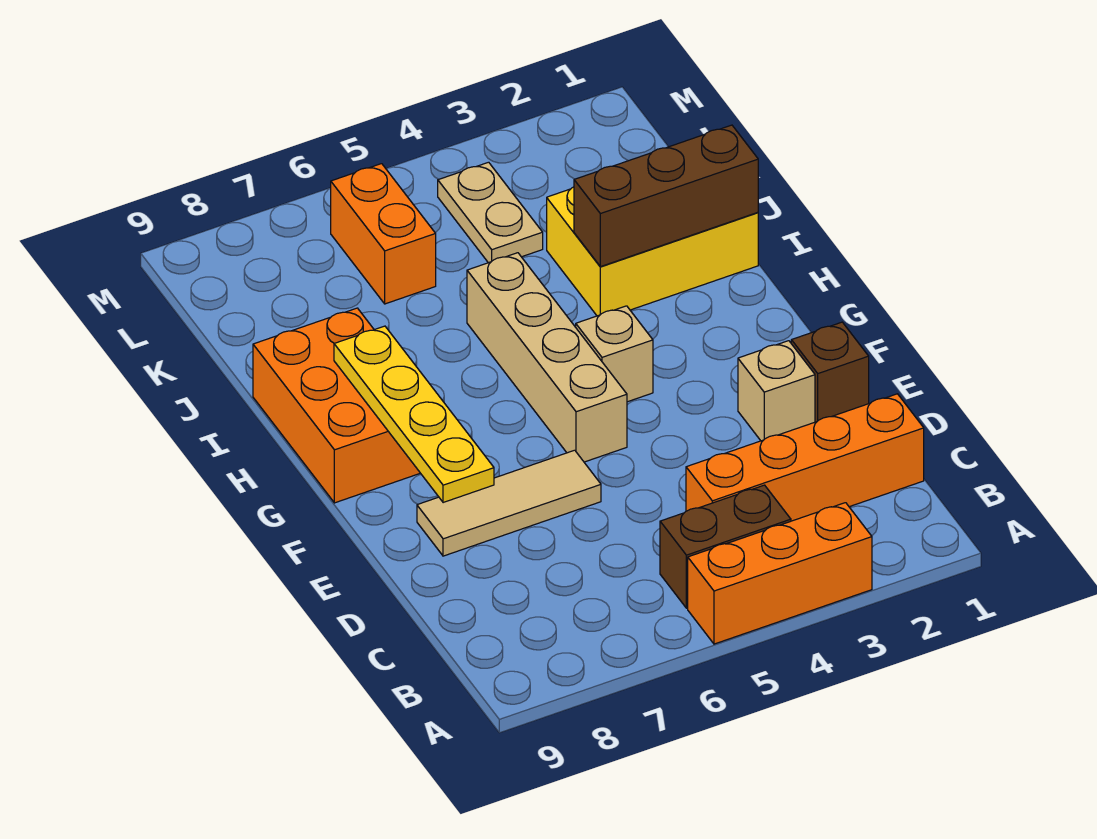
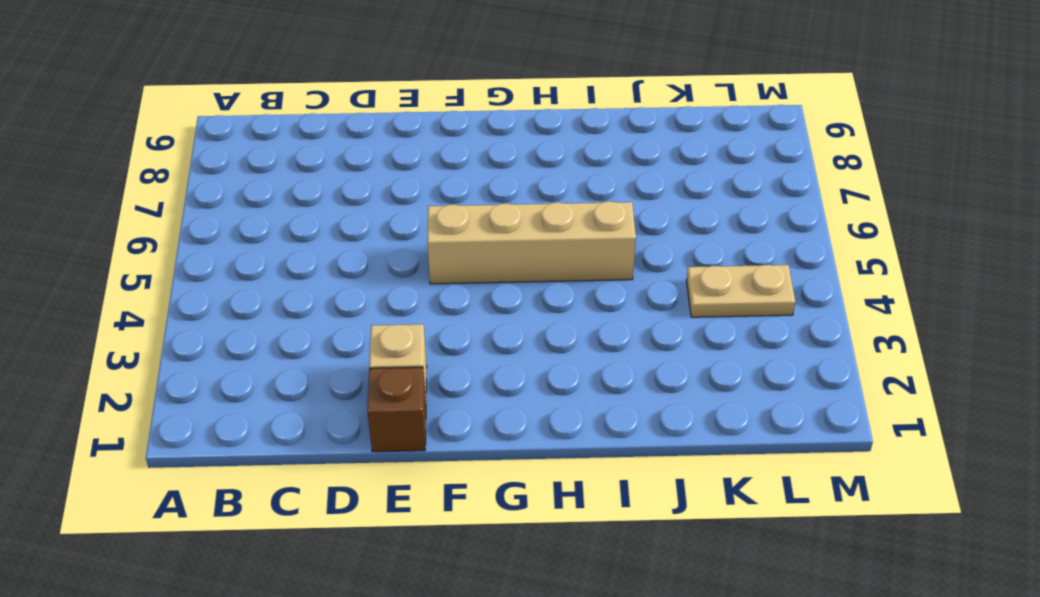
none -> orange brick A3:A5 level 1
none -> brown brick B4:B5 level 1
none -> orange brick C1:C4 level 1

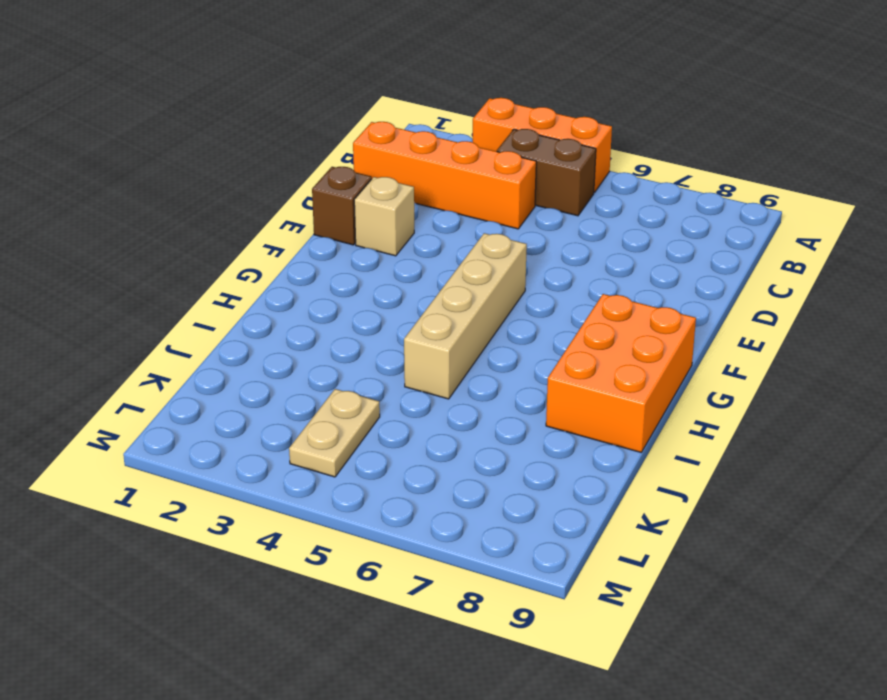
none -> tan tile E6:E8 level 1
none -> tan brick G4 level 1
none -> yellow brick I1:J3 level 1

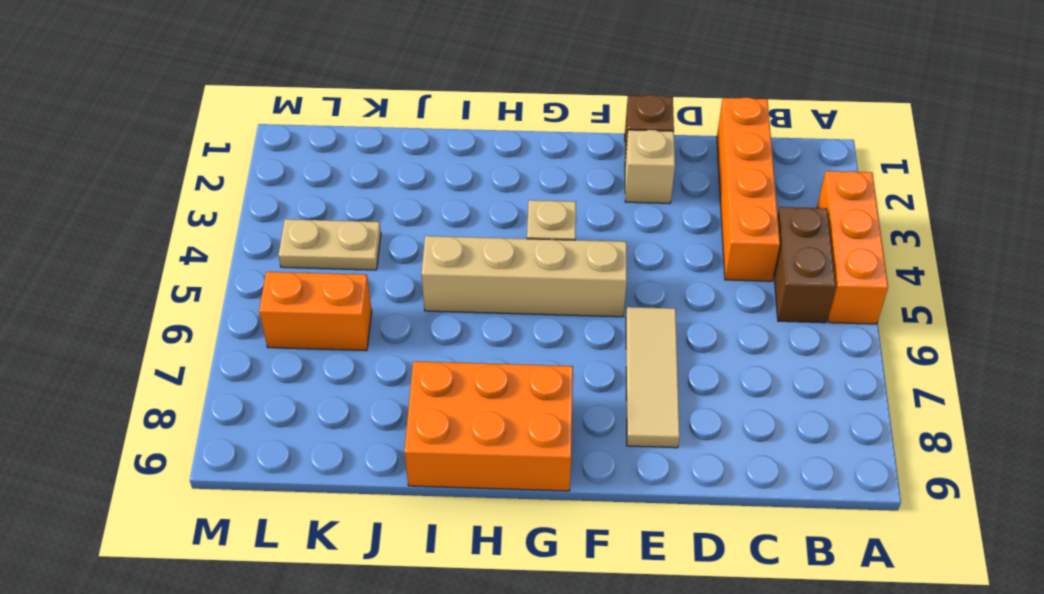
none -> yellow brick I1:J3 level 1
none -> yellow plate E8:H8 level 2
none -> brown brick I1:I3 level 2

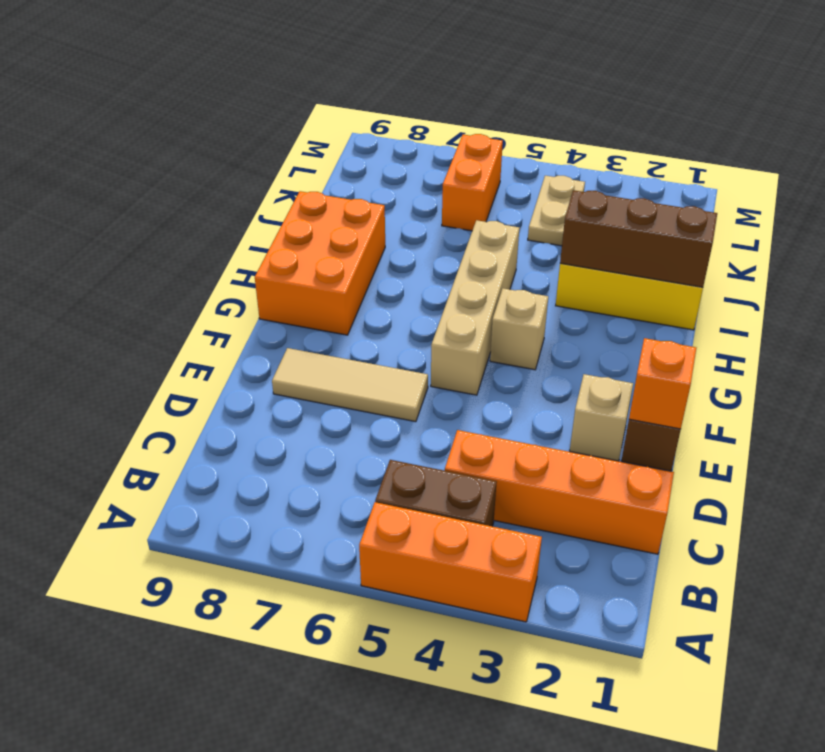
orange brick E1 level 2 -> none
none -> yellow plate E8:H8 level 2

